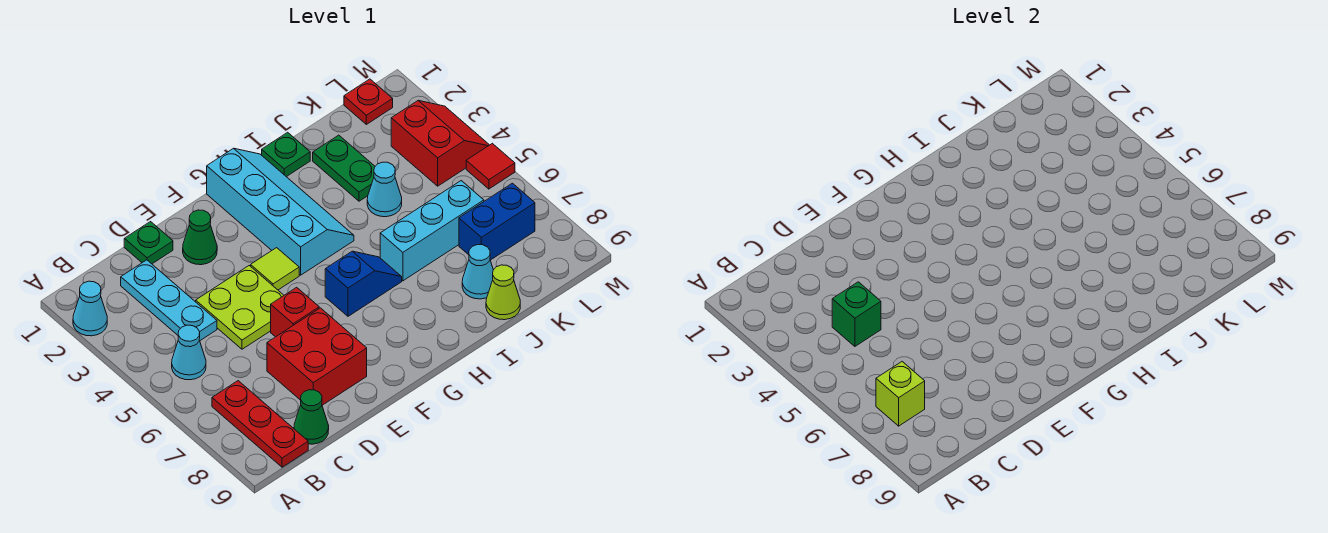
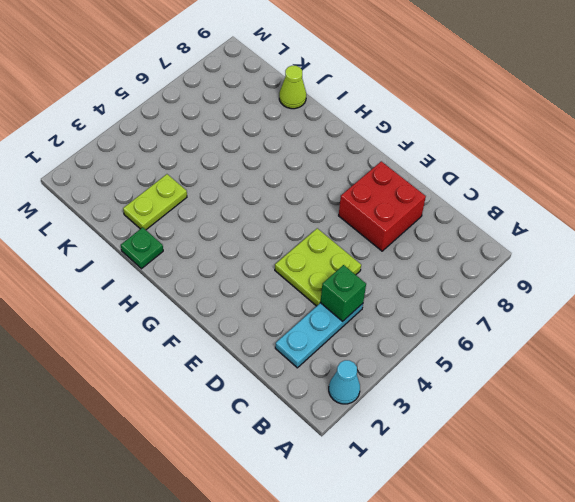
lime plate J2:J3 level 1 -> green plate J2:J3 level 1
none -> cyan cone B5 level 1
none -> red plate B7:B9 level 1
none -> green cone C9 level 1

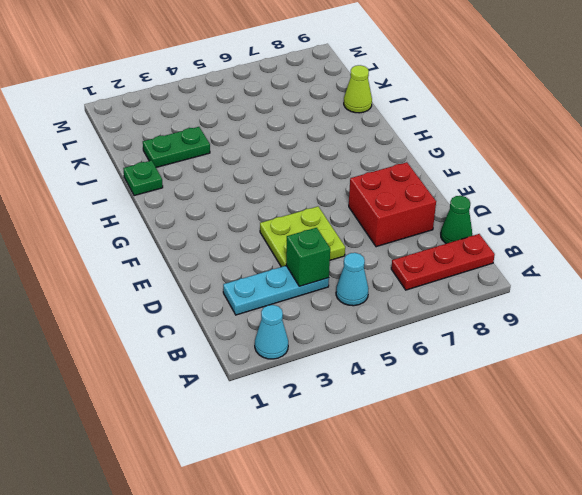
none -> green plate D1 level 1
none -> green cone E2 level 1
none -> red brick E6 level 1

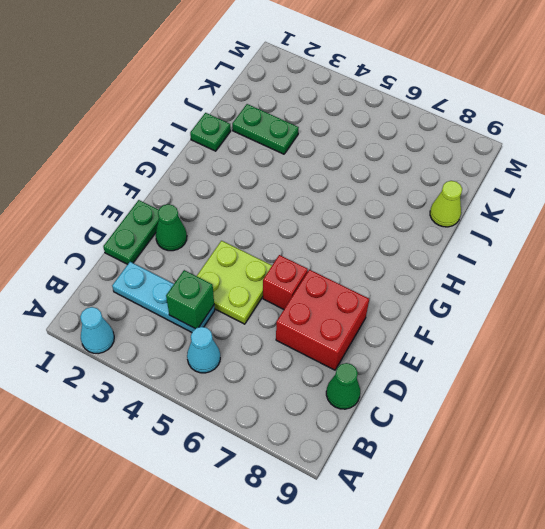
green plate D1:E1 level 1 -> green plate D1 level 1
none -> red plate B7:B9 level 1
none -> lime tile F4 level 1
none -> cyan slope G1:H4 level 1 top G

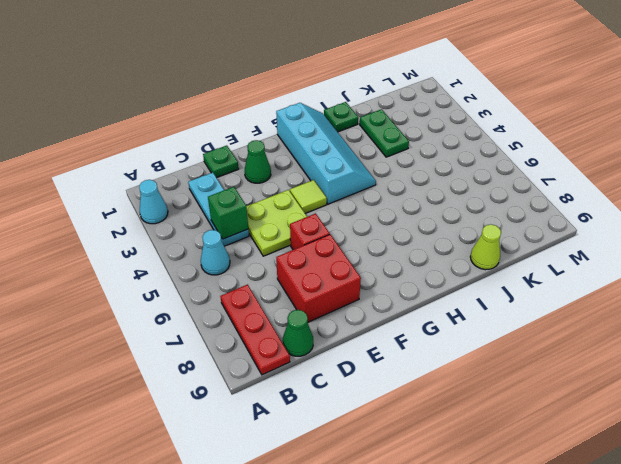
none -> blue slope G6:H6 level 1 top G
none -> cyan brick I6:K6 level 1
none -> cyan cone J4 level 1

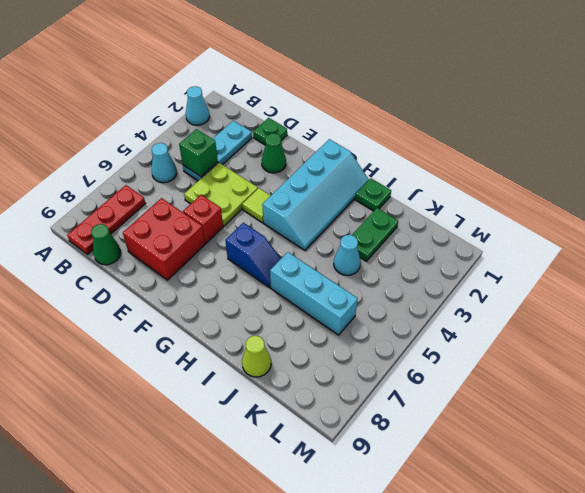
none -> cyan cone J8 level 1
none -> blue brick K7:L7 level 1
none -> red plate L1 level 1

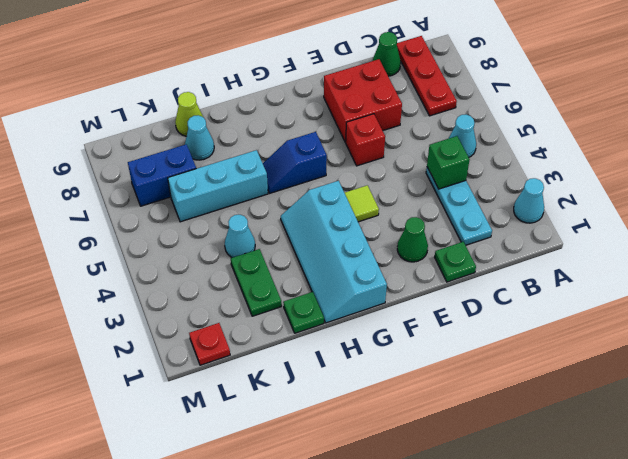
none -> lime plate D4:E5 level 1
none -> red slope L3:M4 level 1 top L
none -> red tile M5 level 1

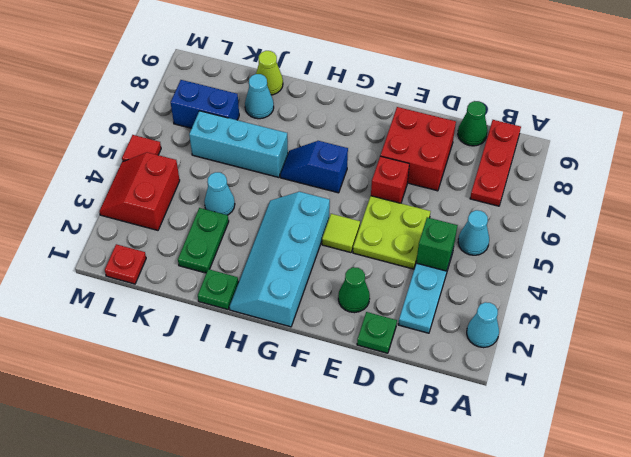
none -> lime brick B7 level 2

